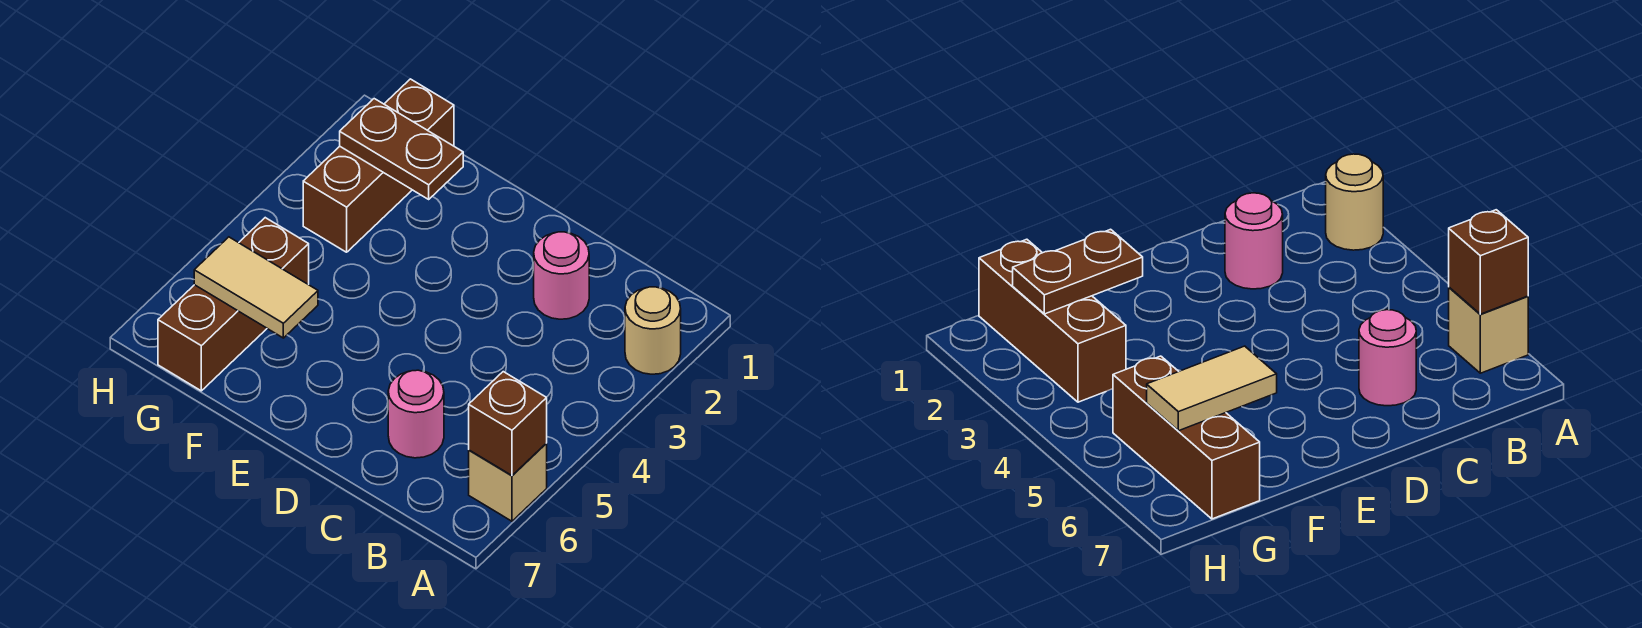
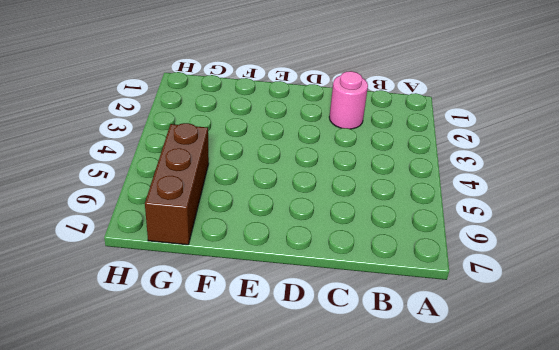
none -> tan round brick A2 level 1
none -> tan brick A6 level 1

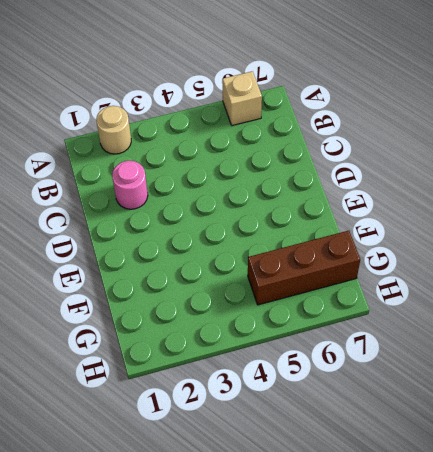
none -> pink round brick C6 level 1
none -> brown brick G1:G3 level 1

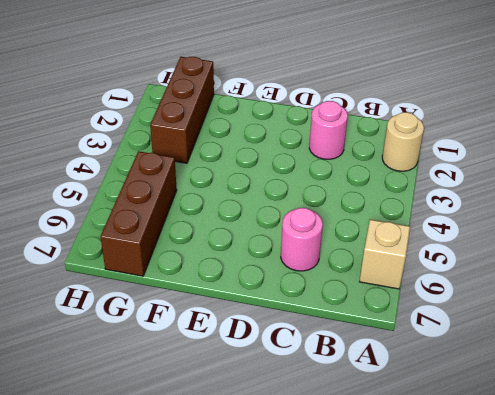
none -> brown brick A6 level 2
none -> brown plate F2:G2 level 2

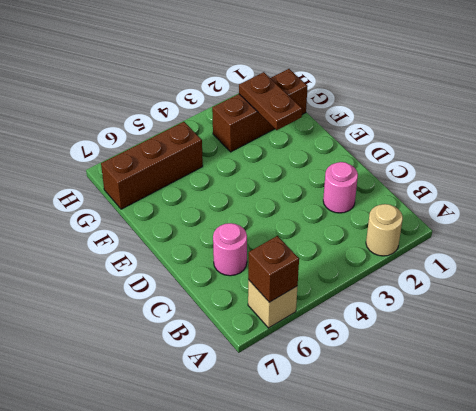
none -> tan tile F6:G6 level 2

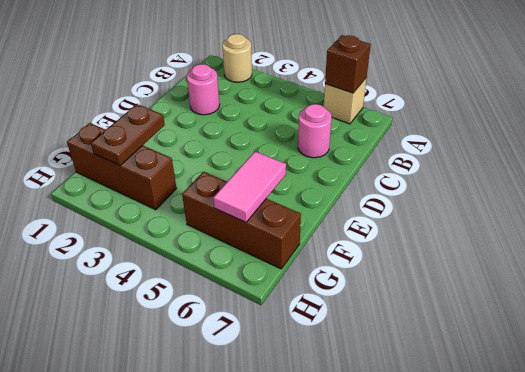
pink tile F6:G6 level 2 -> tan tile F6:G6 level 2

